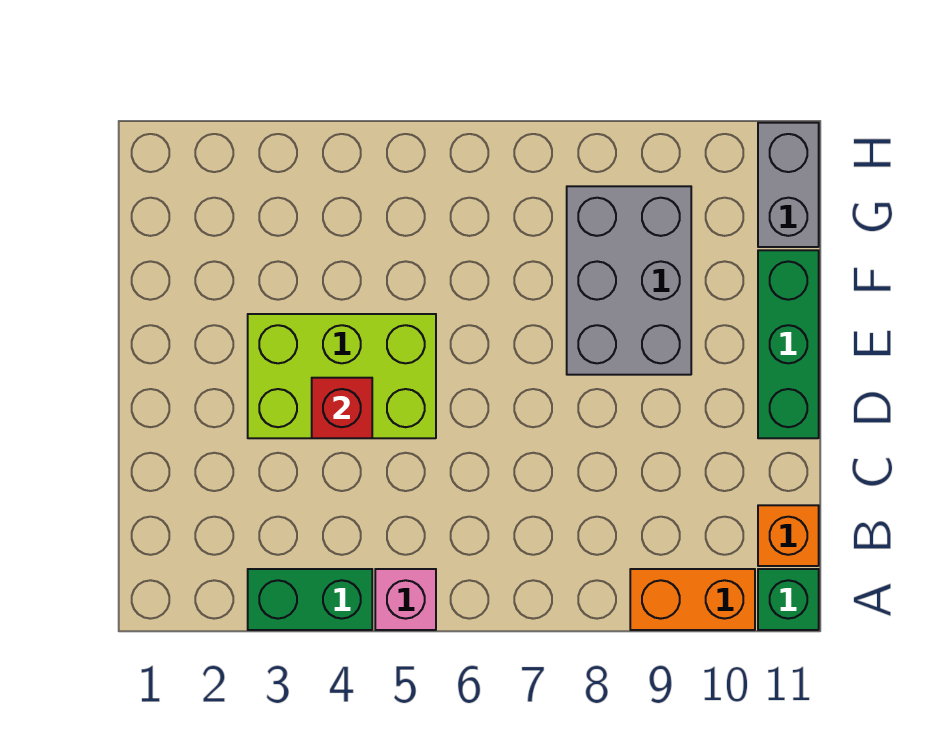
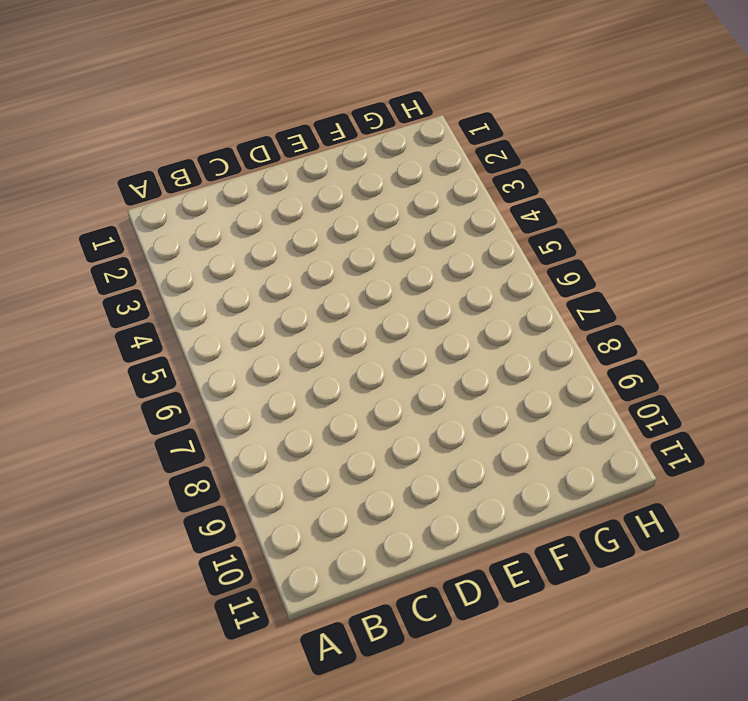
none -> green brick A3:A4 level 1
none -> pink brick A5 level 1

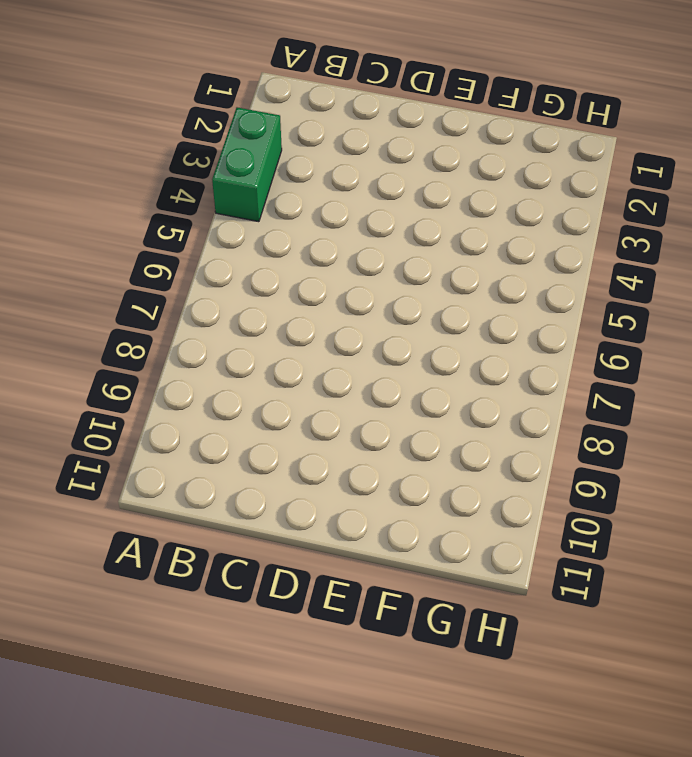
none -> pink brick A5 level 1
none -> orange brick A9:A10 level 1

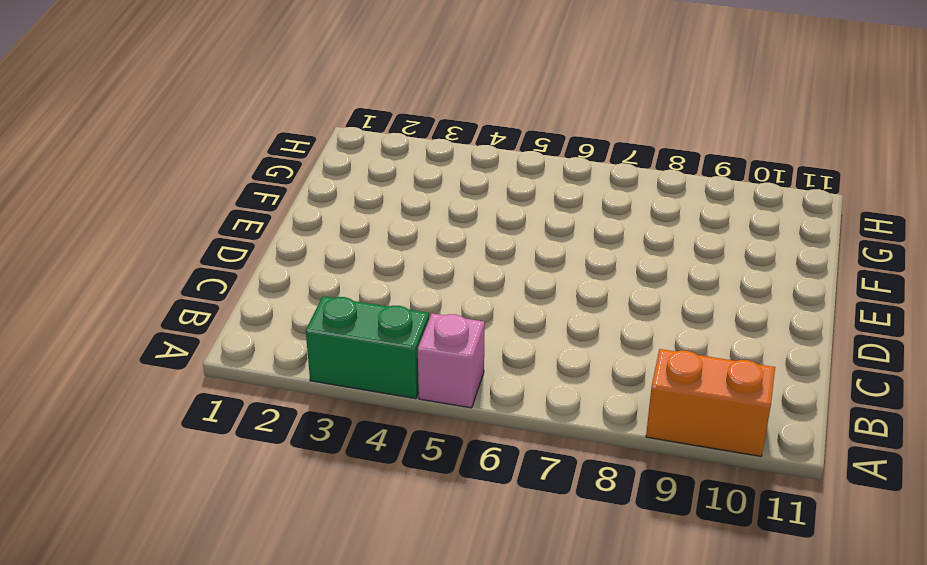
none -> green brick A11 level 1
none -> orange brick B11 level 1

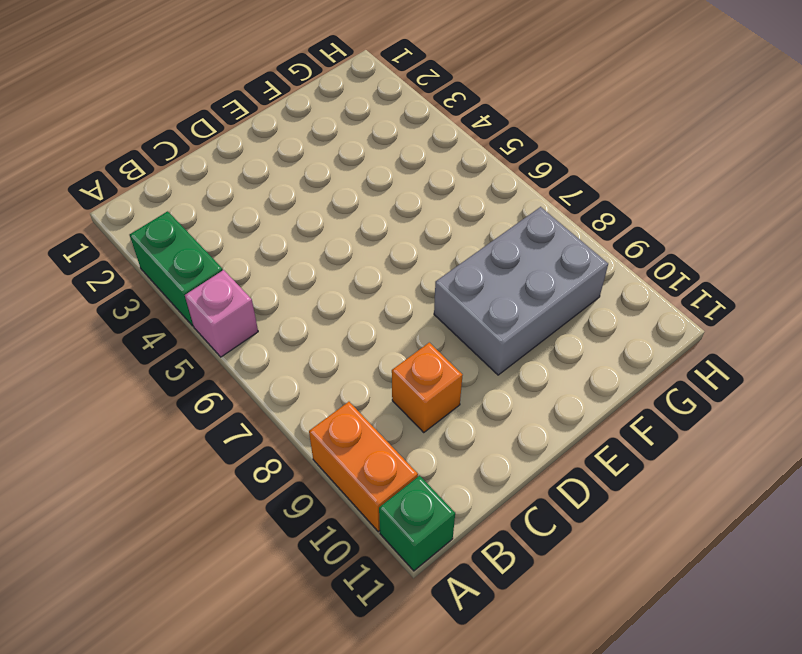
orange brick C9 level 1 -> orange brick B11 level 1
none -> lime brick D3:E5 level 1
none -> green brick D11:F11 level 1

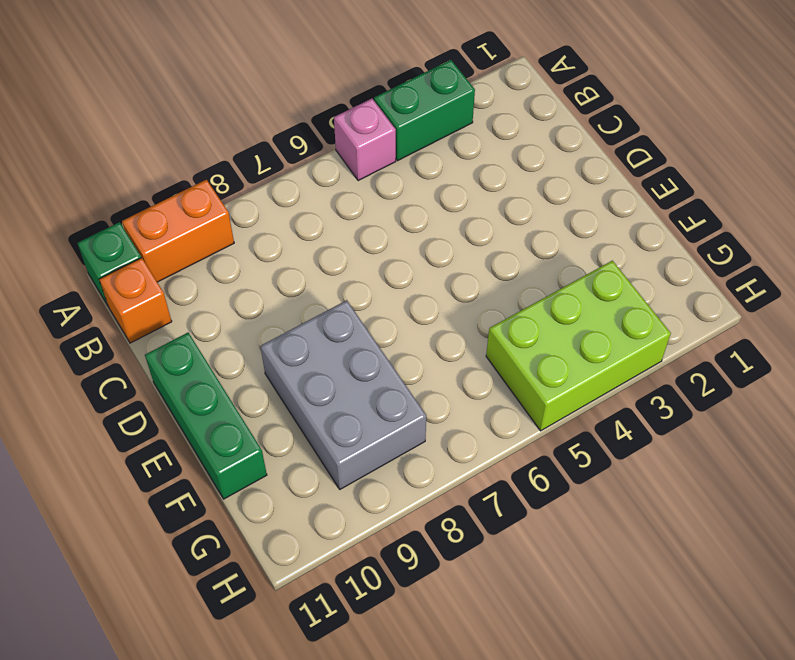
lime brick G3:H5 level 1 -> lime brick D3:E5 level 1
none -> grey brick G11:H11 level 1
none -> red brick D4 level 2

